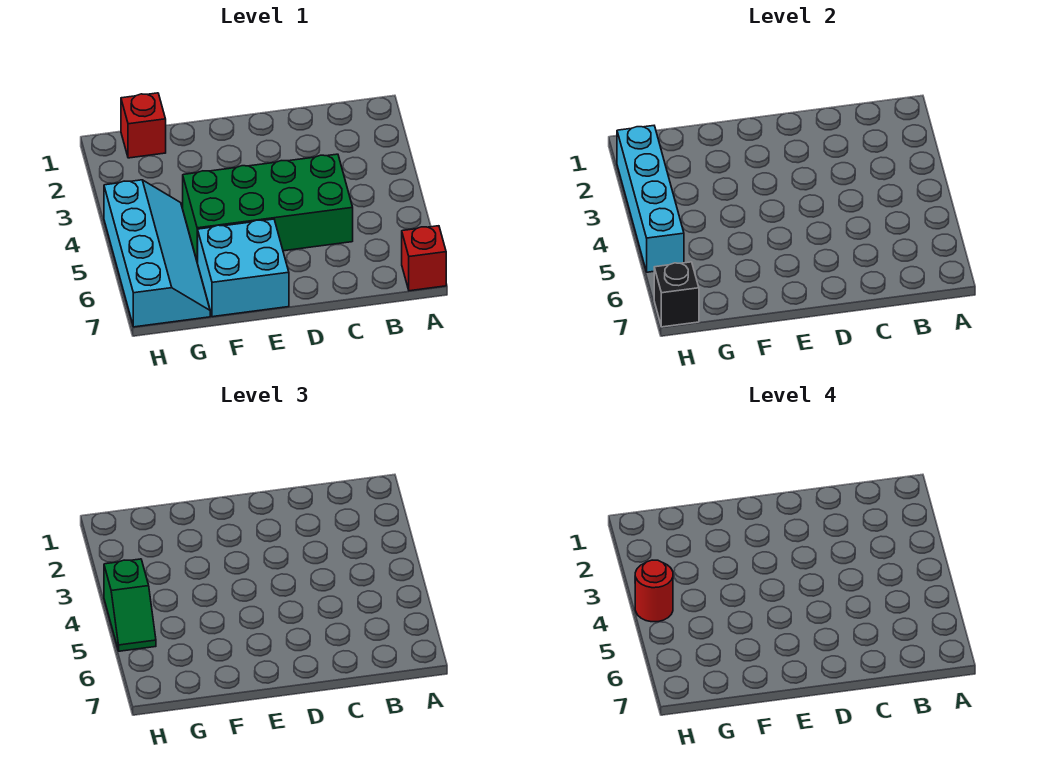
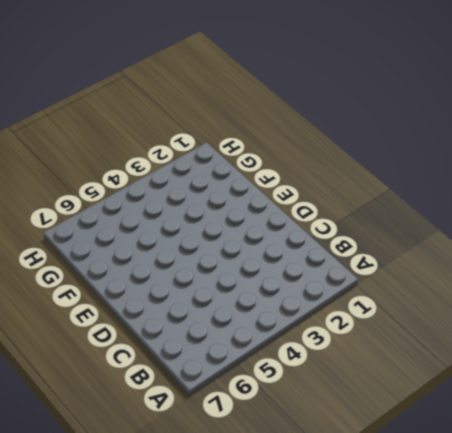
none -> red brick A7 level 1
none -> green brick C4:F5 level 1

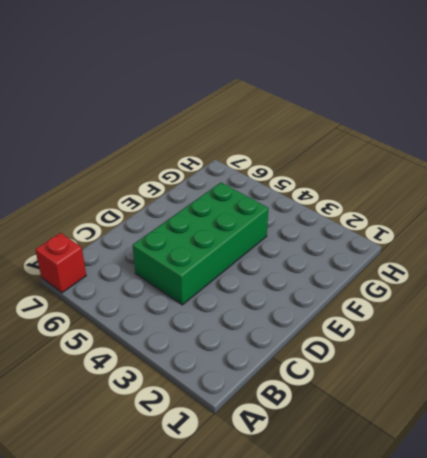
none -> cyan brick E6:F7 level 1
none -> red brick G1 level 1

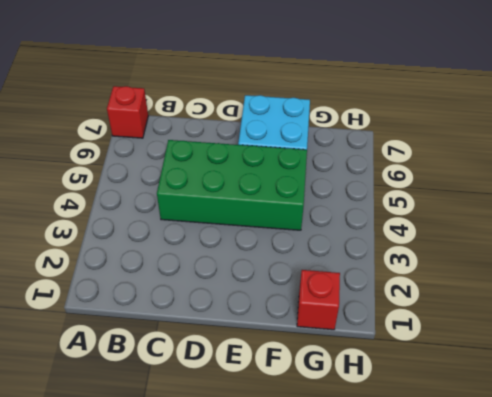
none -> cyan slope G4:H7 level 1 top H
none -> cyan brick H2:H5 level 2

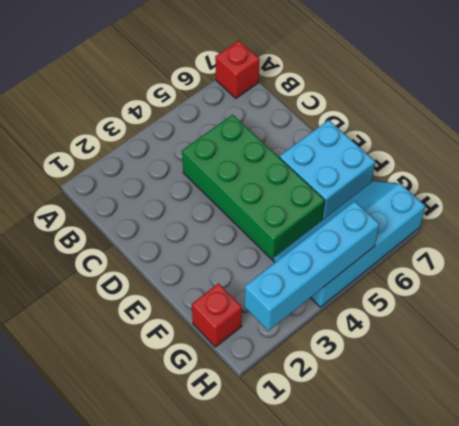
none -> black brick H7 level 2
none -> green slope H4:H5 level 3 top 4

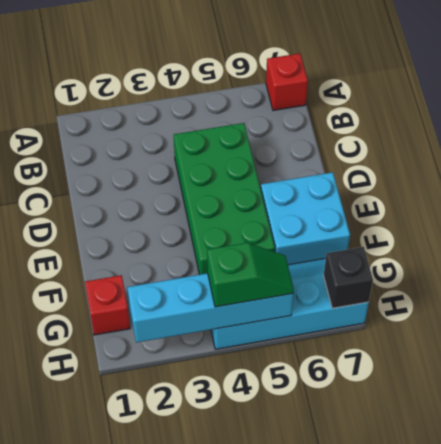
none -> red round brick H4 level 4

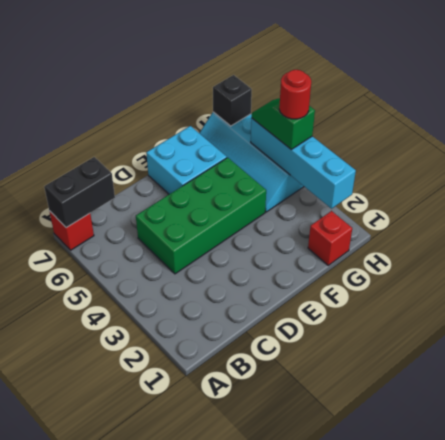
black brick A7:B7 level 2 -> none

